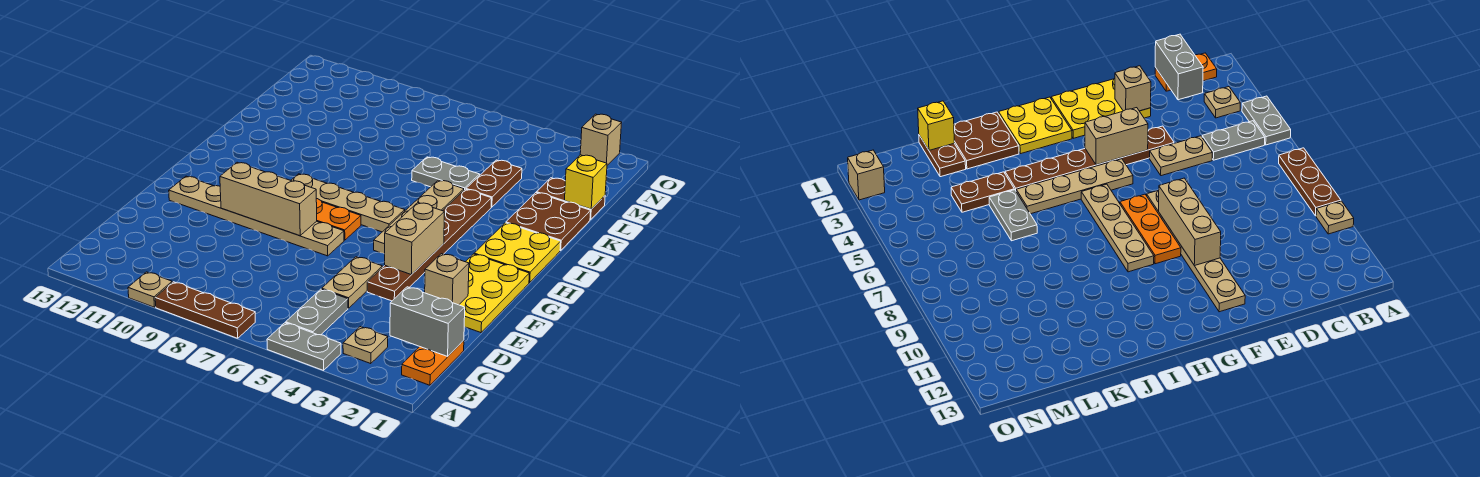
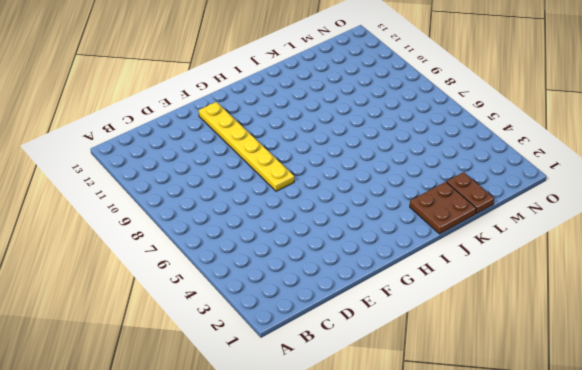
yellow plate F7:F12 level 1 -> tan plate F7:F12 level 1
none -> grey plate A4:A5 level 1
none -> brown plate A7:A9 level 1
none -> tan plate A10 level 1

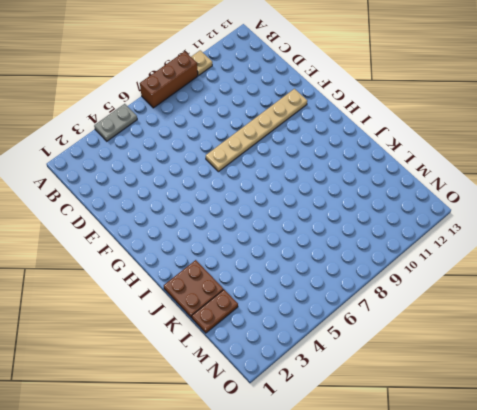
brown brick A7:A9 level 1 -> brown plate A7:A9 level 1
none -> orange plate B1:C1 level 1
none -> tan plate B3 level 1
none -> grey plate B5:C5 level 1

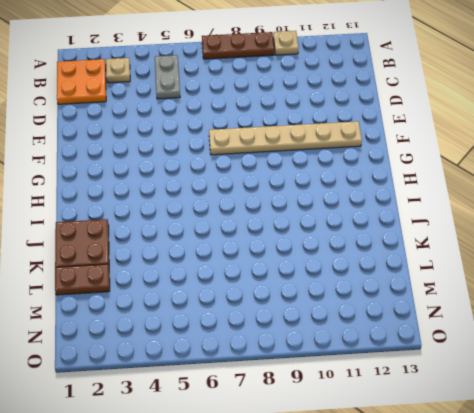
orange plate B1:C2 level 1 -> orange plate B1:C1 level 1
none -> grey plate A4:A5 level 1
none -> tan plate D5:E5 level 1
none -> yellow plate E1:G2 level 1

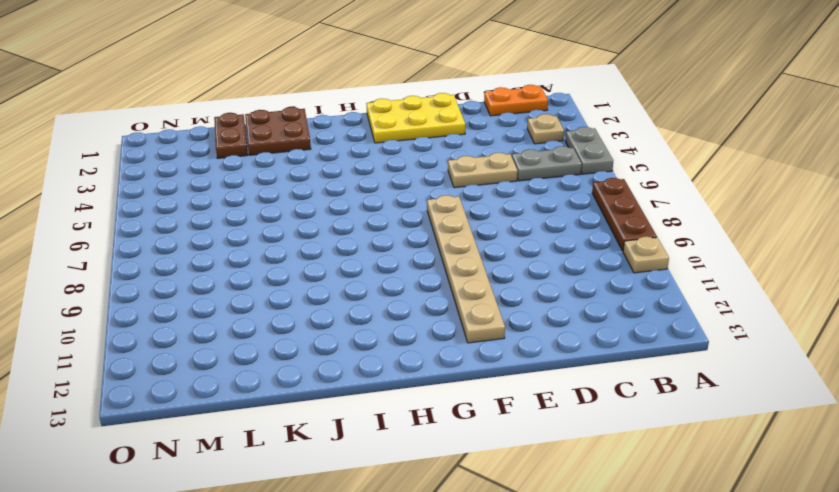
none -> brown plate E4:J4 level 1
none -> tan plate G5:J5 level 1
none -> orange plate G7:G9 level 1

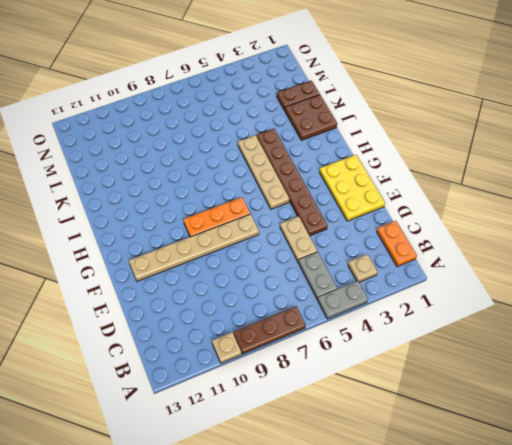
none -> yellow plate H1:I2 level 1
none -> tan plate H6:H9 level 1
none -> brown plate K4:L4 level 1

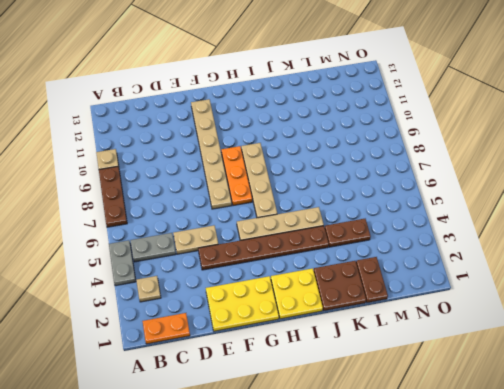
none -> grey plate K5:K6 level 1
none -> tan brick O2 level 1
none -> grey brick C1:C2 level 2

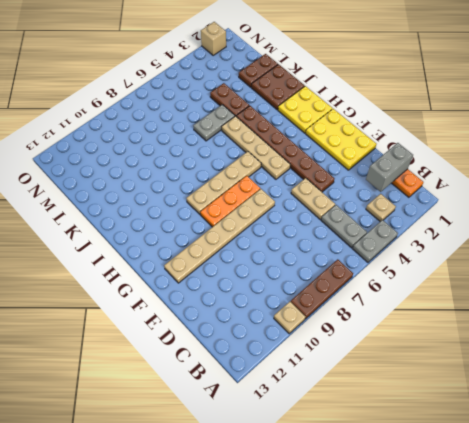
none -> tan brick E2 level 2
none -> tan brick F4:G4 level 2
none -> tan brick F8:F10 level 2

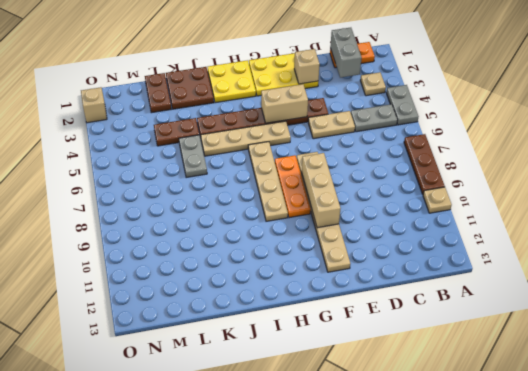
none -> yellow brick L1 level 2

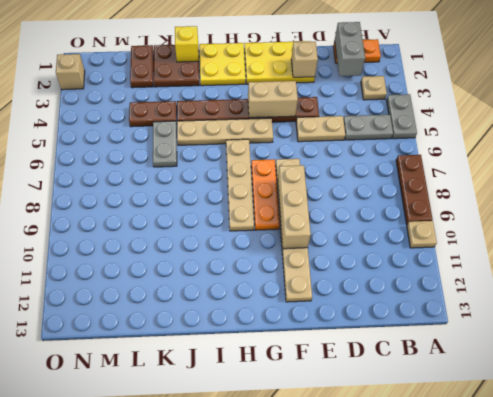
yellow brick J1 level 2 -> yellow brick L1 level 2

